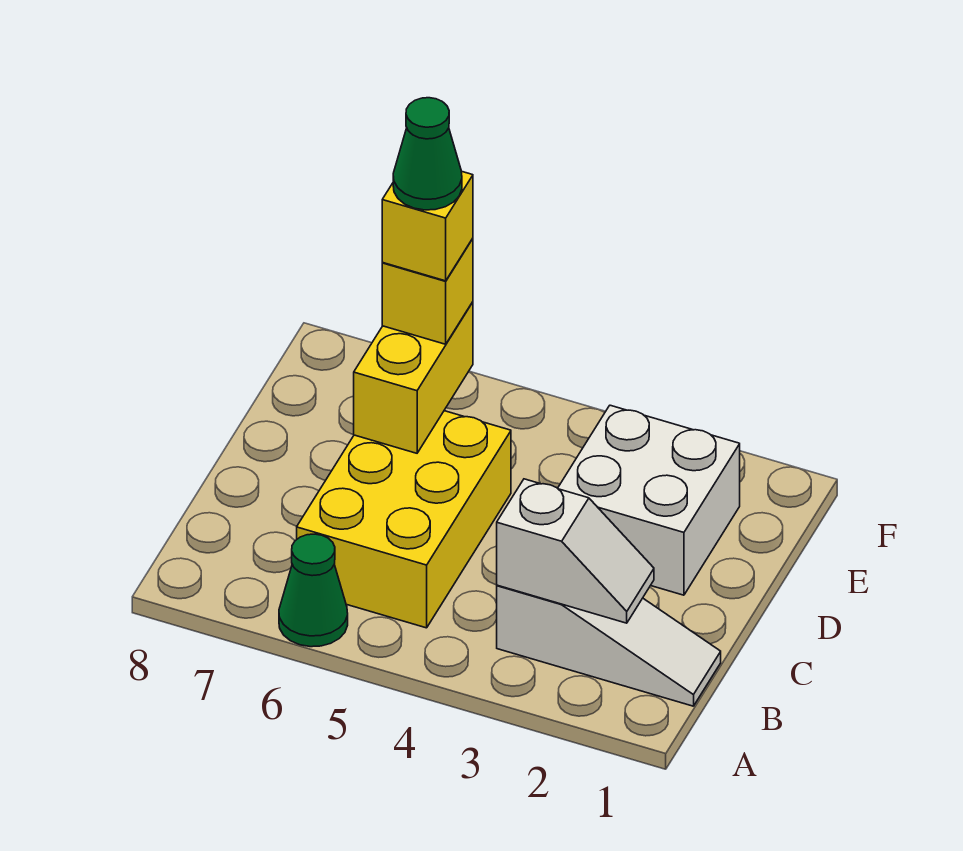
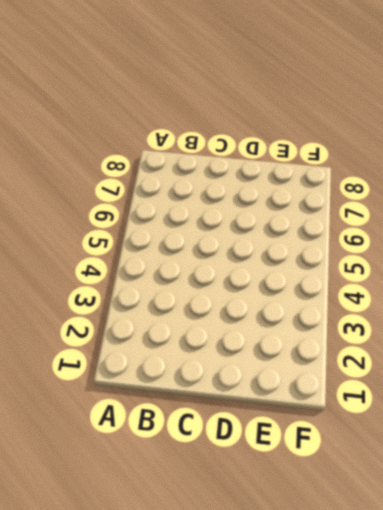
none -> green cone A6 level 1
none -> white slope B1:B3 level 1 top 3

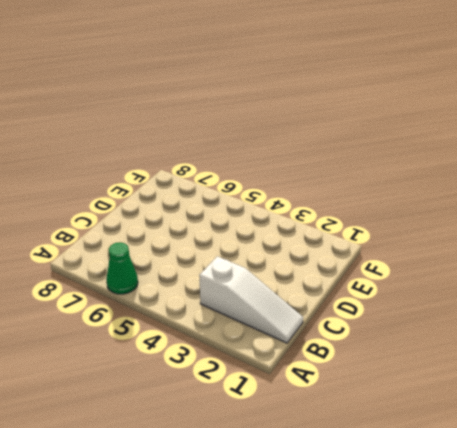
none -> yellow brick B5:D6 level 1
none -> white brick D2:E3 level 1

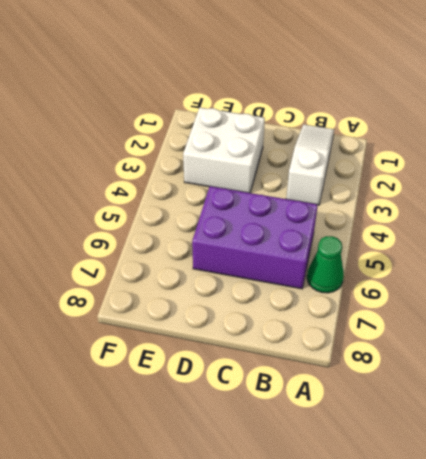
purple brick B5:D6 level 1 -> yellow brick B5:D6 level 1
none -> white slope B2:B3 level 2 top 3
none -> yellow brick D6:E6 level 2

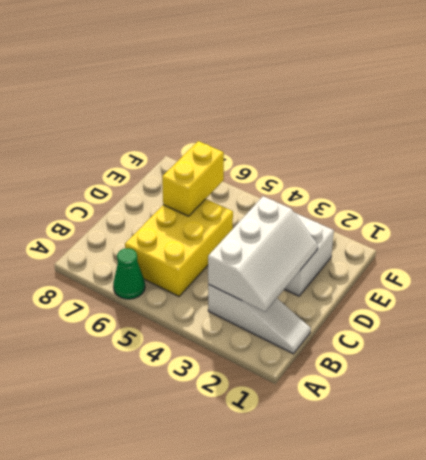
white slope B2:D3 level 2 top 3 -> white slope B2:B3 level 2 top 3
none -> yellow brick E6 level 3
none -> yellow brick E6 level 4

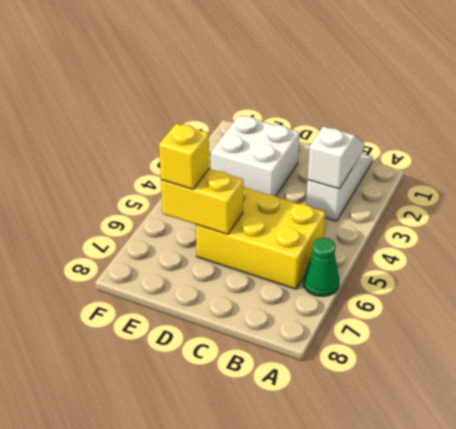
none -> yellow brick E6 level 4
none -> green cone E6 level 5

